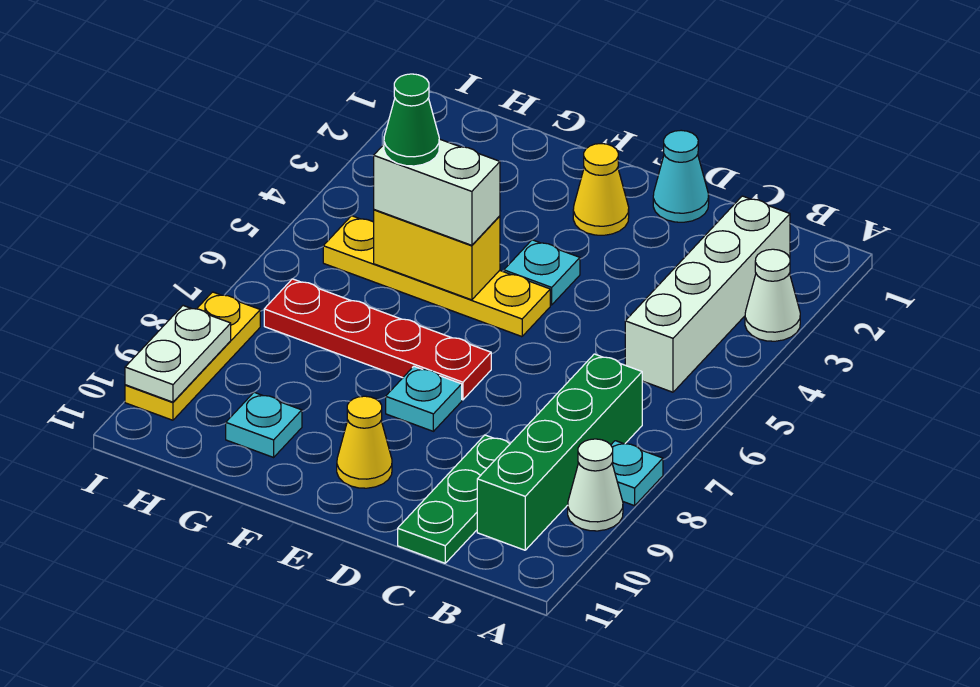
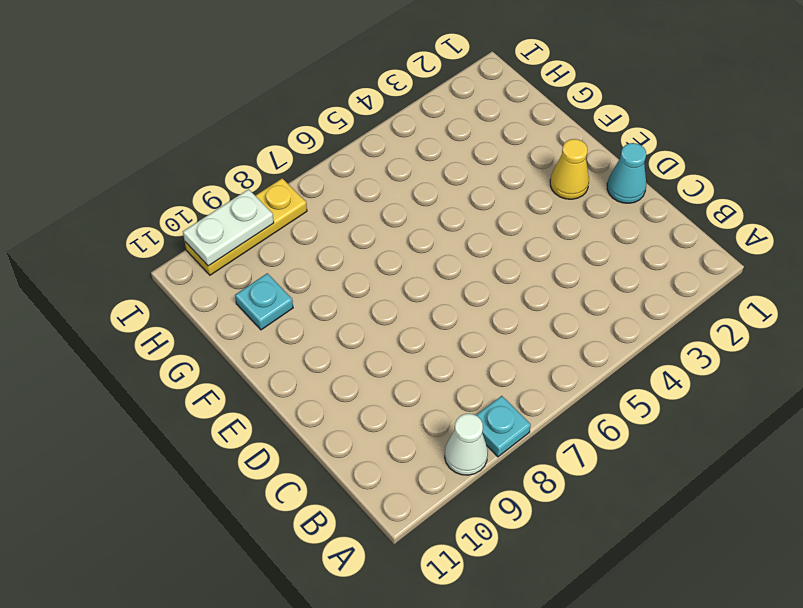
none -> white cone A3 level 1
none -> white brick B2:B5 level 1
none -> green brick B7:B10 level 1

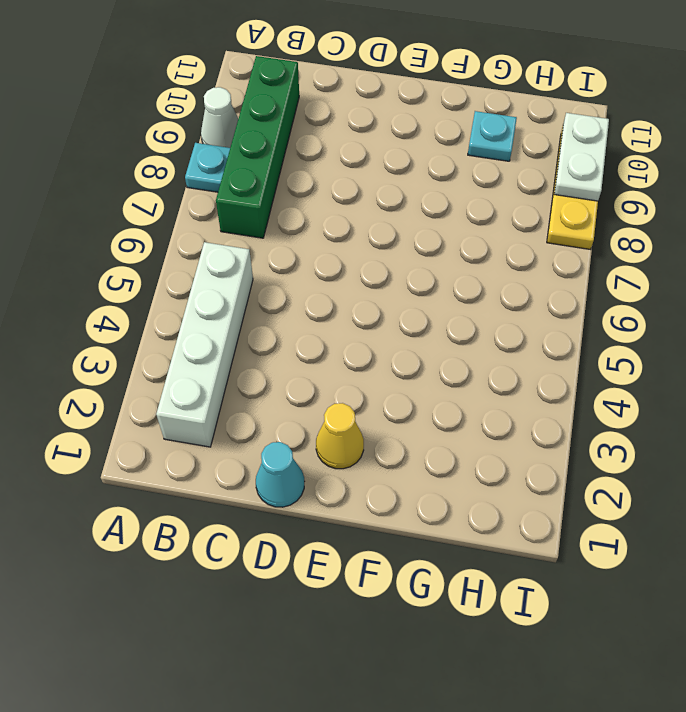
none -> white cone A3 level 1
none -> green plate C9:C11 level 1
none -> cyan plate E4 level 1

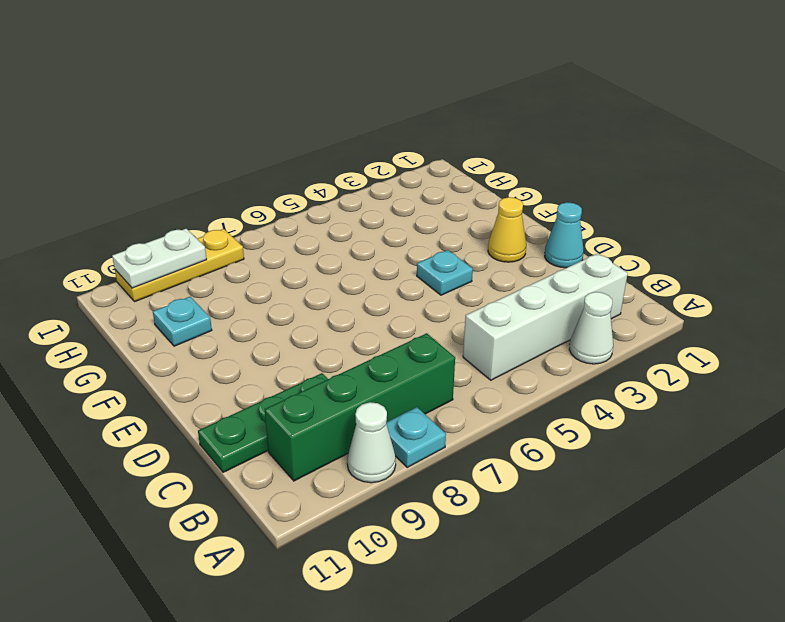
none -> yellow plate E5:H5 level 1
none -> red plate E7:H7 level 1
none -> cyan plate E8 level 1

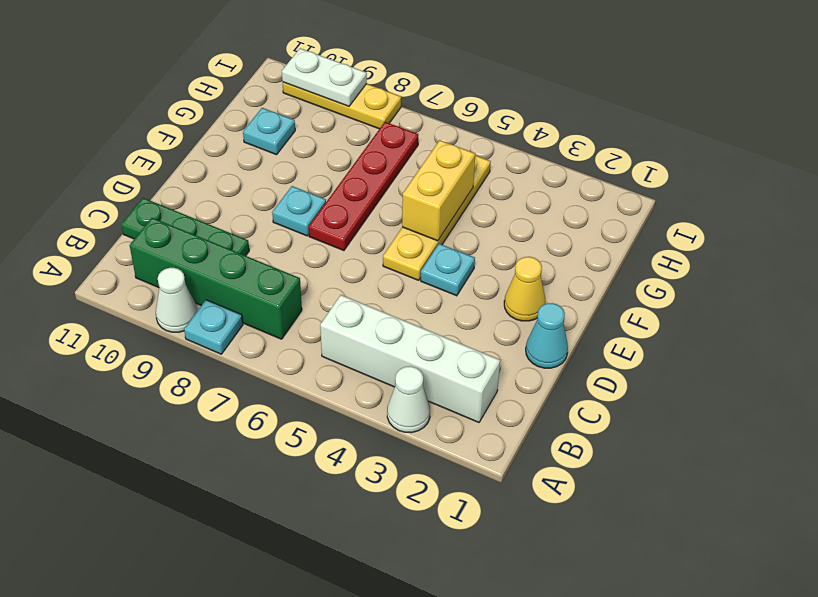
none -> yellow cone E10 level 1
none -> white brick F5:G5 level 3
none -> green cone G5 level 4

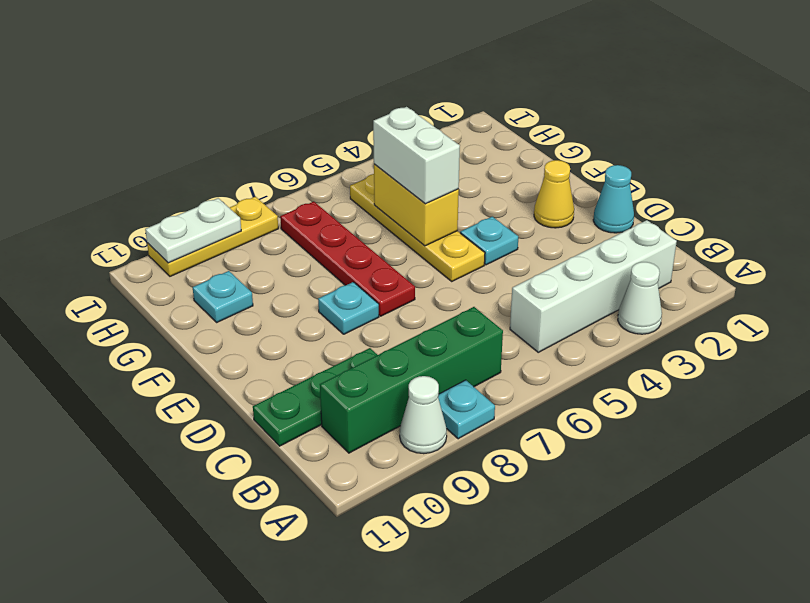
none -> yellow cone E10 level 1
none -> green cone G5 level 4

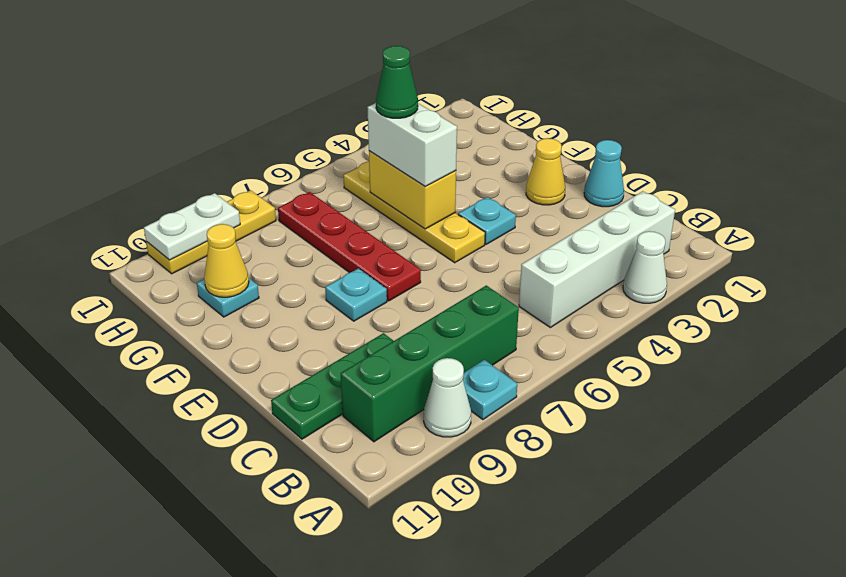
yellow cone G10 level 2 -> yellow cone E10 level 1

